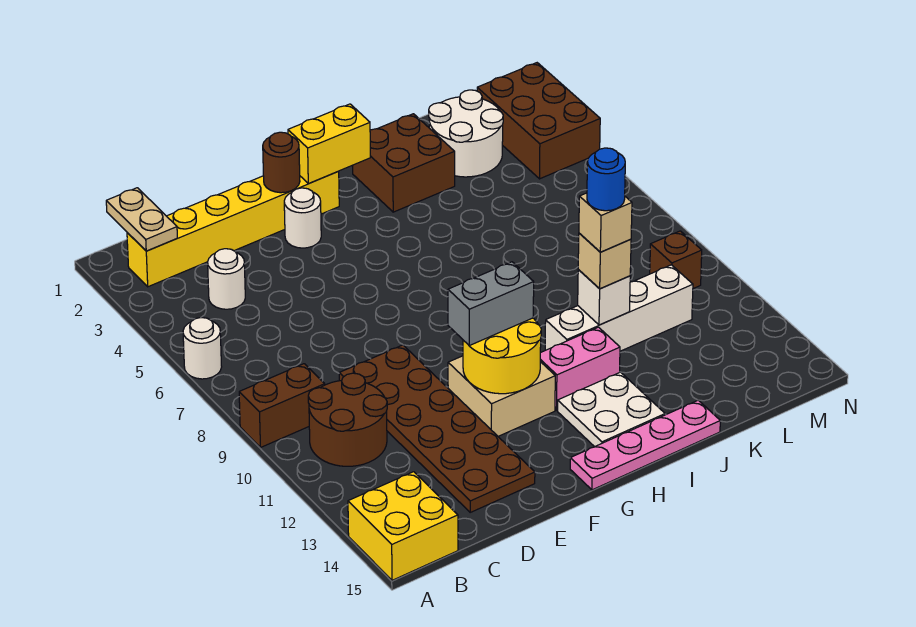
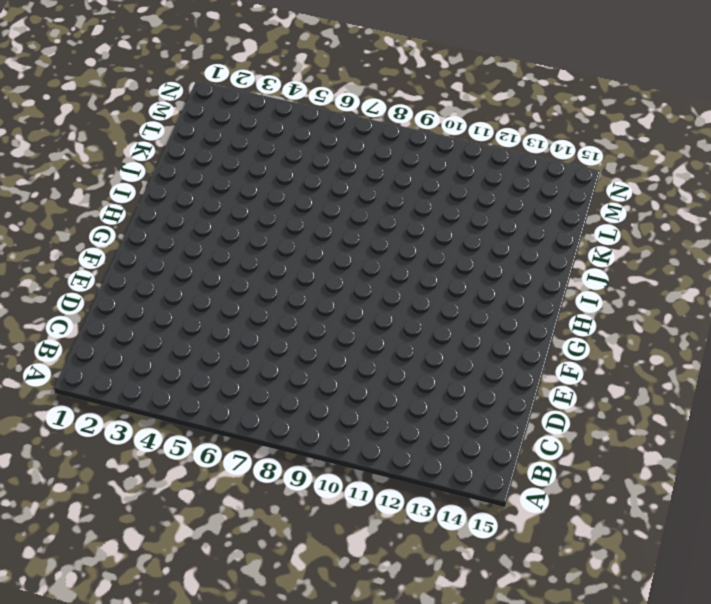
none -> white round brick A6 level 1
none -> brown brick A9:B9 level 1
none -> yellow brick A14:B15 level 1

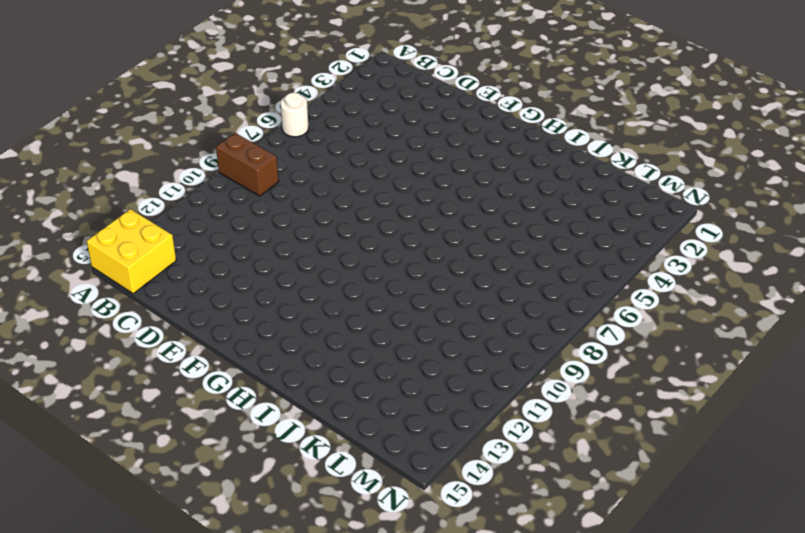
none -> yellow brick B2:G2 level 1
none -> brown round brick B10:C11 level 1
none -> white round brick C4 level 1

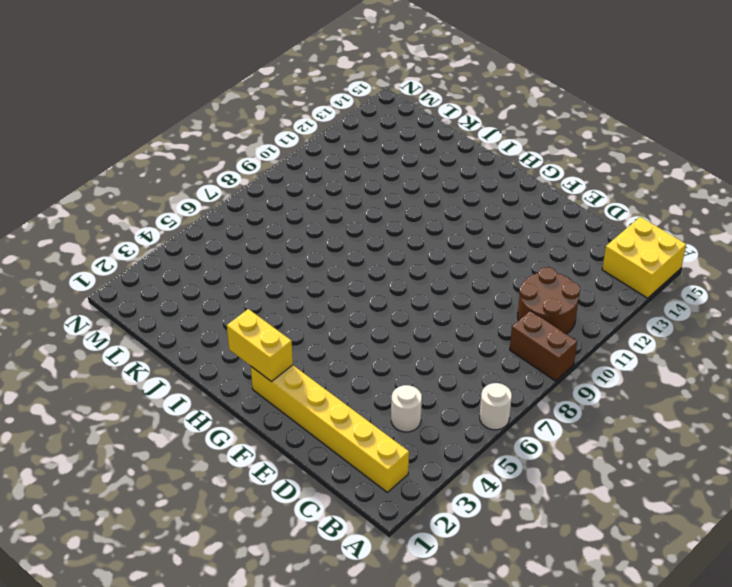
none -> brown plate D9:E14 level 1
none -> white round brick F3 level 1
none -> tan brick F11:G12 level 1

